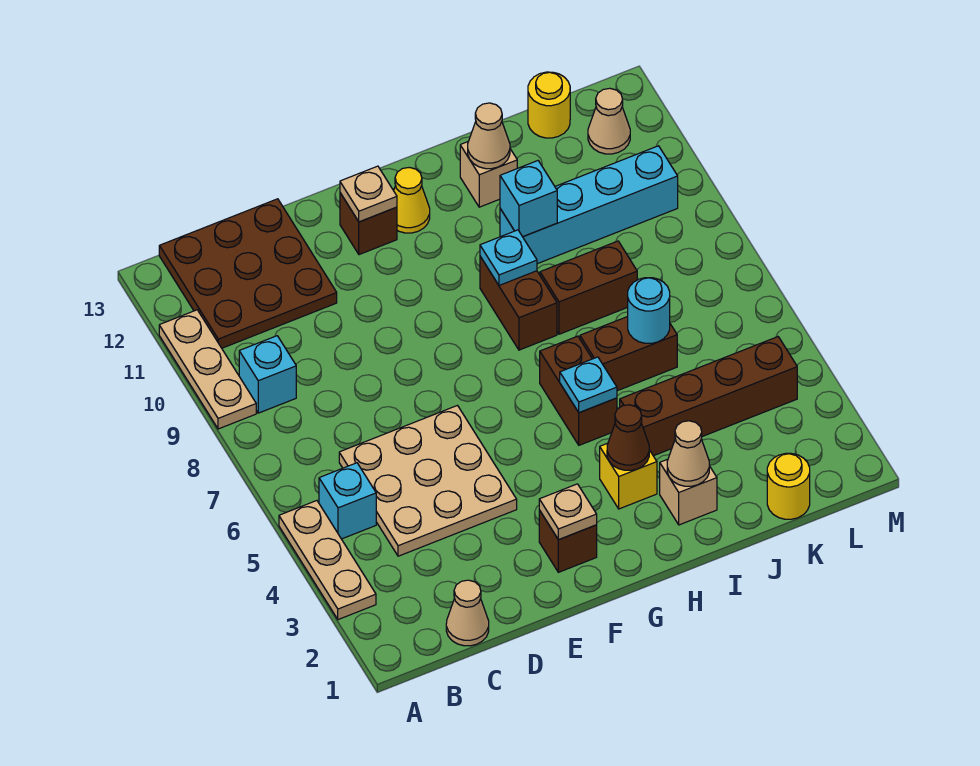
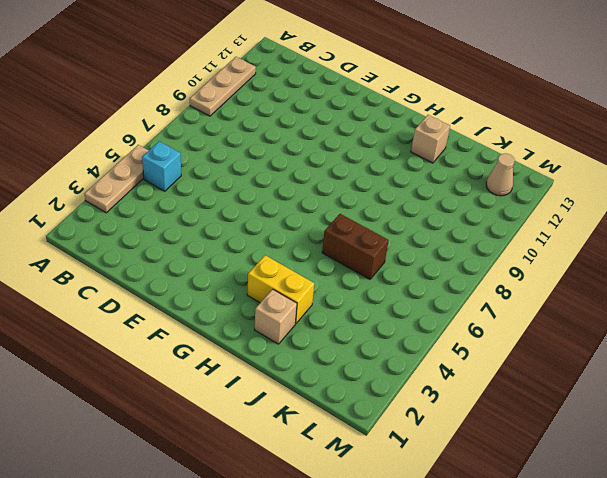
yellow brick H3:I3 level 1 -> yellow brick H3 level 1
none -> cyan brick B9 level 1
none -> brown plate B11:D13 level 1
none -> tan cone C1 level 1
none -> tan plate C4:E6 level 1

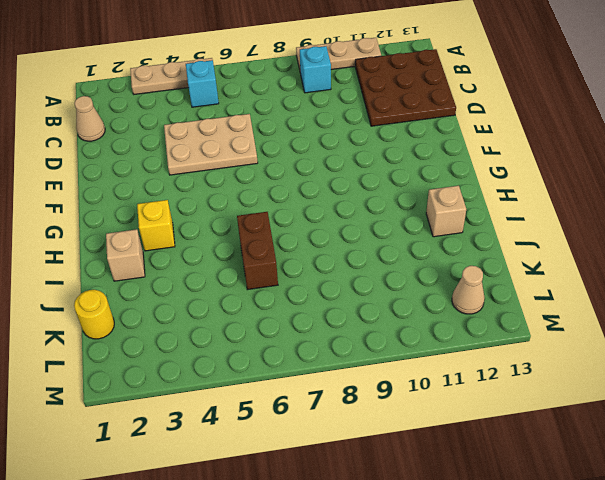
tan plate D4:E6 level 1 -> tan plate C4:E6 level 1
none -> brown brick F2 level 1
none -> brown brick F12 level 1
none -> yellow cone G12 level 1
none -> brown brick H5:H6 level 1

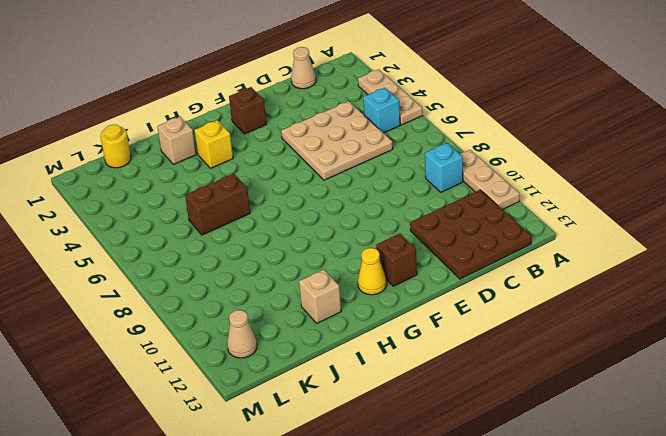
none -> brown brick H5:H6 level 1
none -> brown brick H8:H9 level 1
none -> brown brick I4:L4 level 1
none -> brown brick I8:J8 level 1

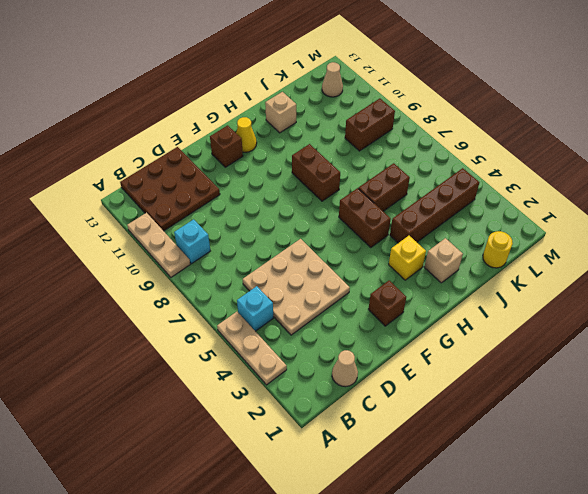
brown brick K9:L9 level 1 -> brown brick I8:J8 level 1
none -> cyan brick I10:L10 level 1
none -> yellow round brick K13 level 1
none -> tan plate F2 level 2
none -> tan plate F12 level 2

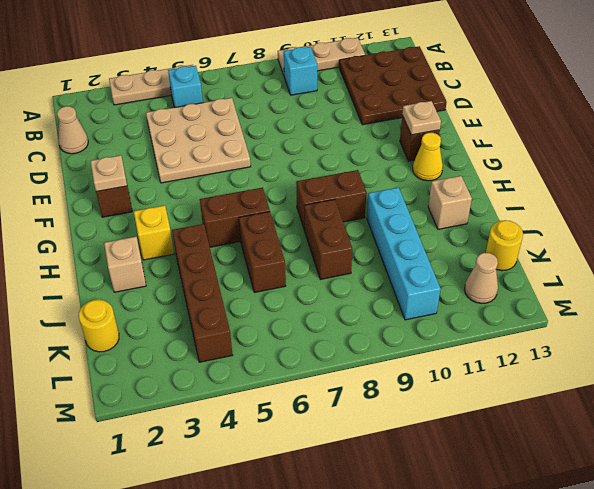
none -> brown cone H3 level 2
none -> cyan plate H5 level 2
none -> cyan plate H9 level 2
none -> tan cone I2 level 2

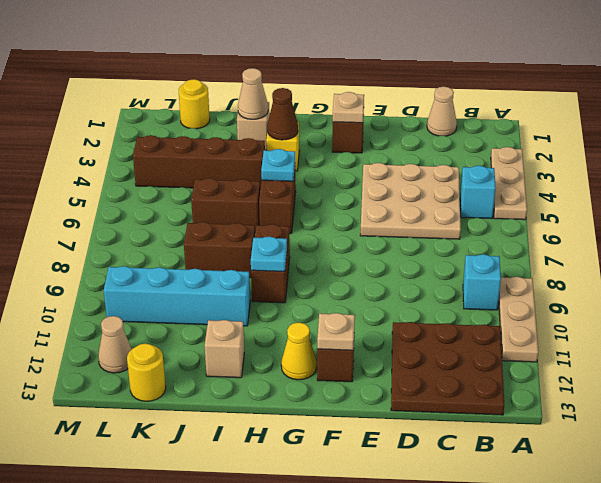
none -> cyan brick I10 level 2
none -> tan cone I12 level 2
none -> cyan round brick J6 level 2

